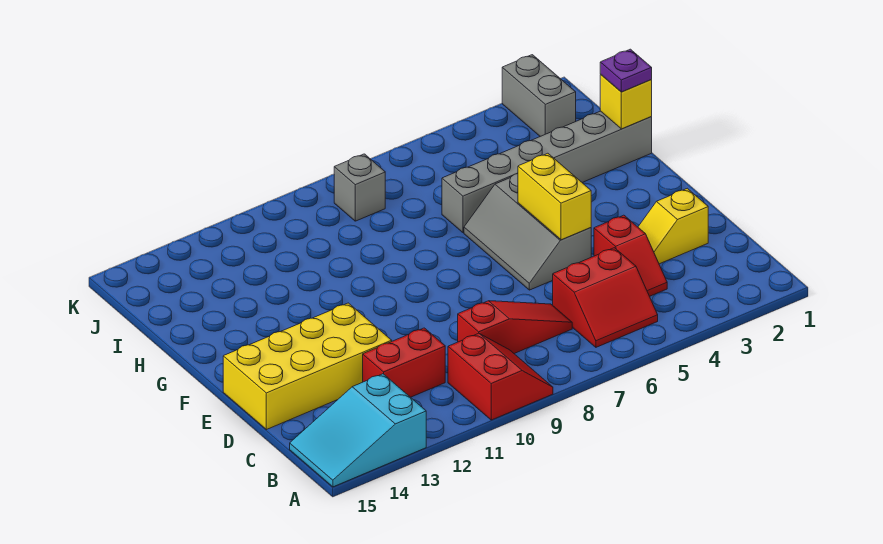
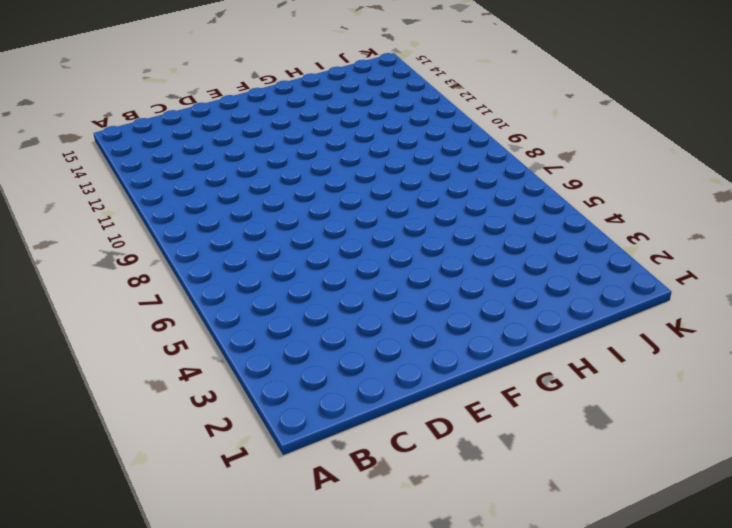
none -> red slope A9:B10 level 1 top 10
none -> cyan slope A13:B15 level 1 top 13
none -> red slope B5:C6 level 1 top C

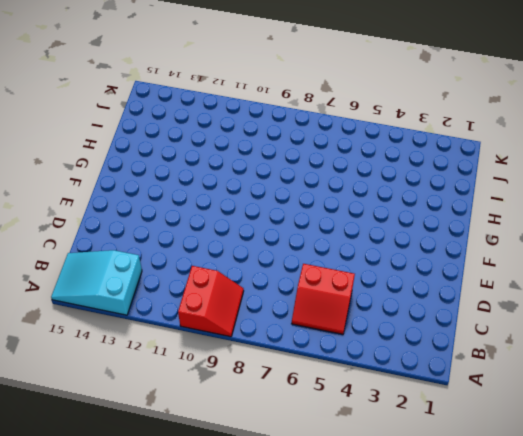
none -> red slope C4:D4 level 1 top D
none -> red slope C7:C9 level 1 top 9
none -> red brick C11:C12 level 1

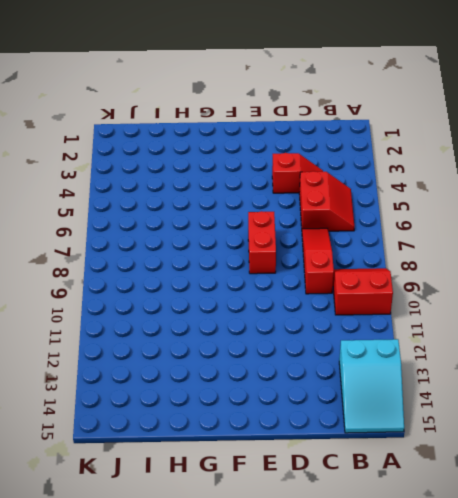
red brick E7:E8 level 1 -> red brick C11:C12 level 1
none -> yellow slope D2:D3 level 1 top 2
none -> yellow brick D12:E15 level 1
none -> grey slope E5:G6 level 1 top 5

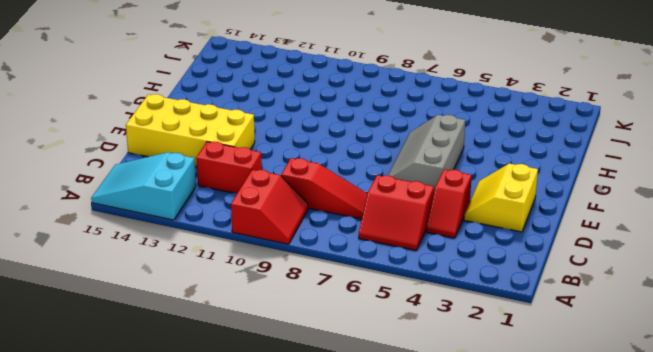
yellow slope D2:E3 level 1 top 2 -> yellow slope D2:D3 level 1 top 2
none -> grey brick H1:H6 level 1
none -> grey brick J2:K2 level 1
none -> grey brick J8 level 1

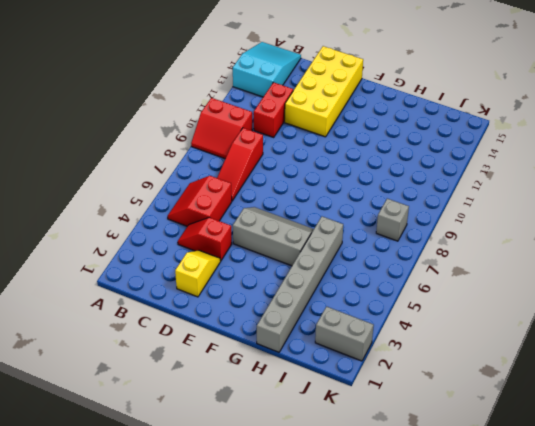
none -> yellow brick E5:F5 level 2
none -> yellow brick H1 level 2
none -> purple plate H1 level 3

